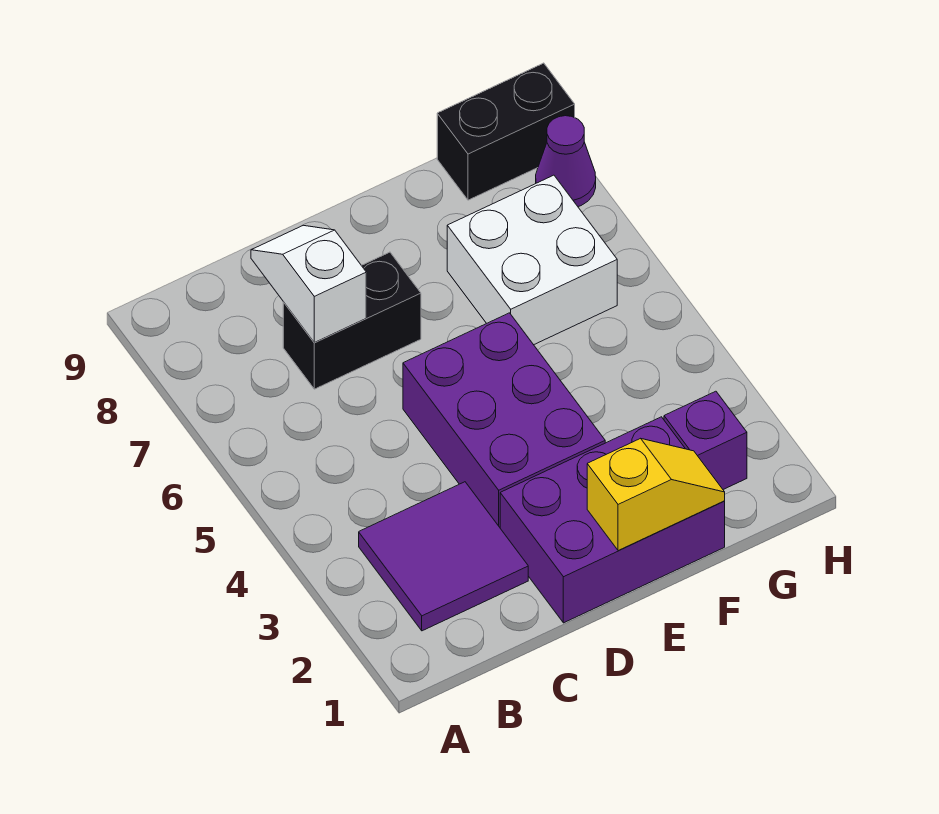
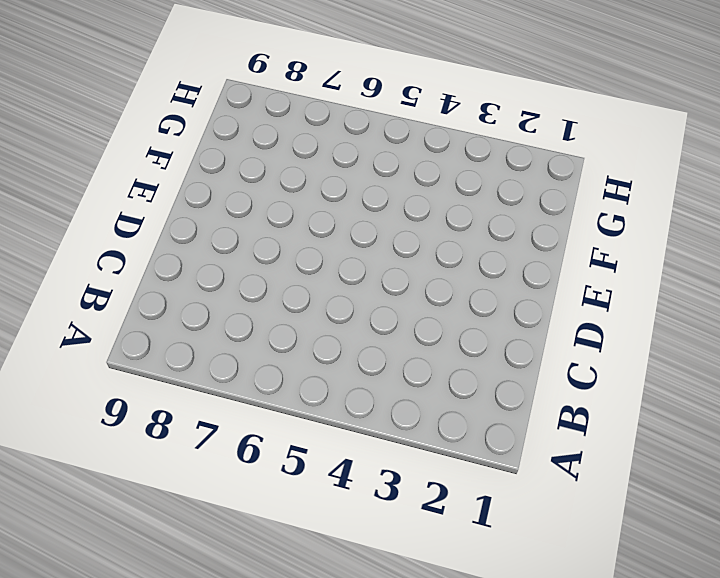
none -> purple tile B2:C3 level 1
none -> black brick C7:D7 level 1

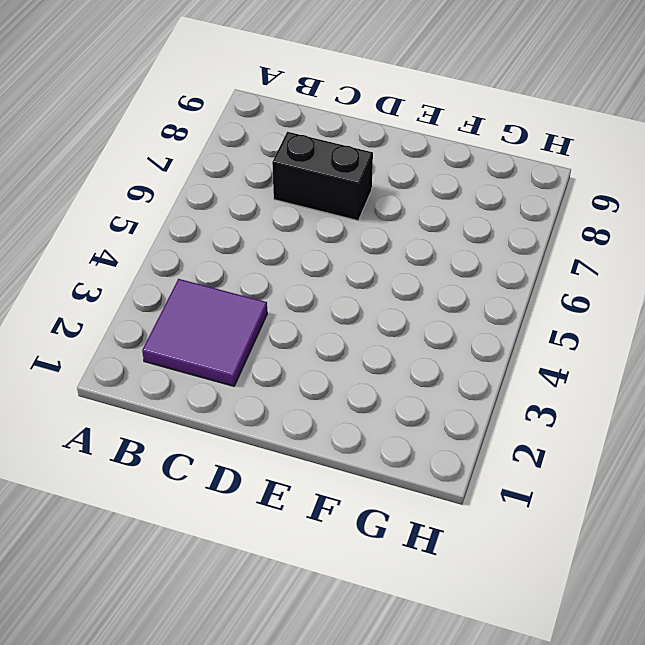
none -> purple brick D1:F2 level 1
none -> purple brick D3:E5 level 1

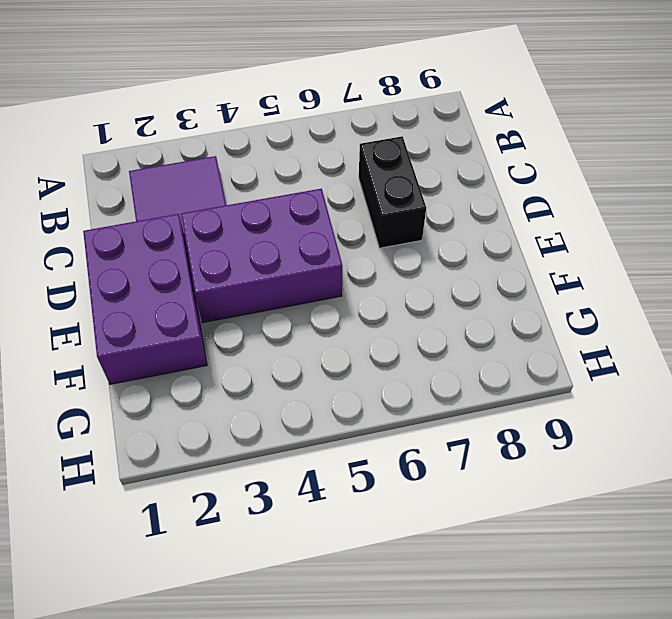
none -> white brick F6:G7 level 1
none -> purple brick G2 level 1

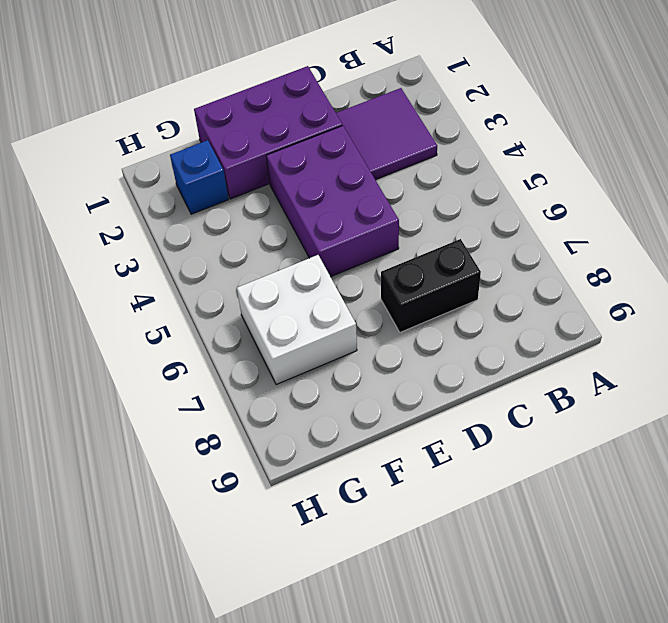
blue brick G2 level 1 -> purple brick G2 level 1
none -> black brick G9:H9 level 1
none -> purple cone H8 level 1

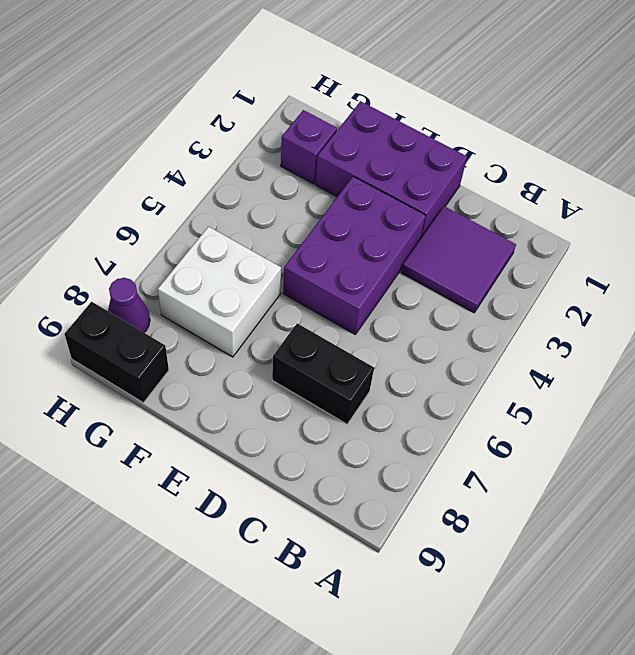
none -> white slope C7:C8 level 2 top 7
none -> yellow slope E1:F1 level 2 top E

